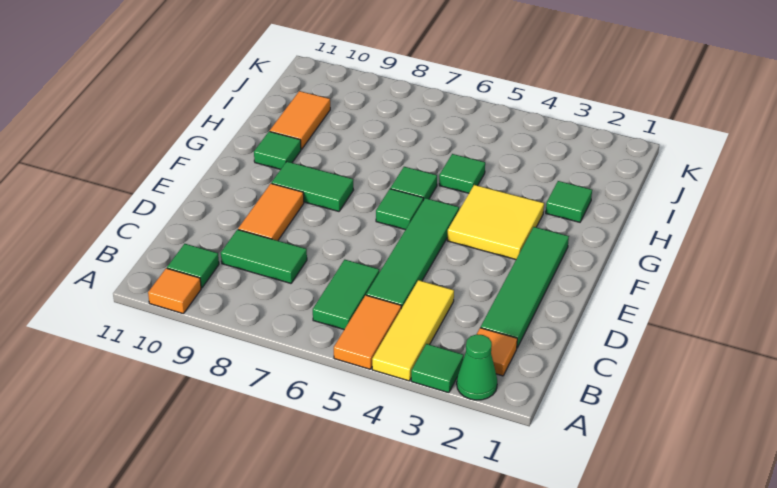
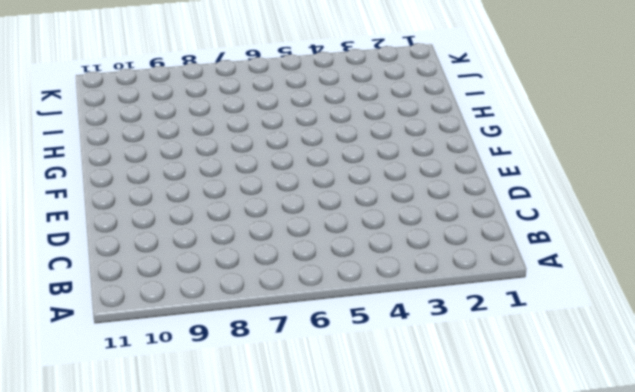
none -> green cone A2 level 1
none -> green tile A3 level 1
none -> yellow tile A4:C4 level 1

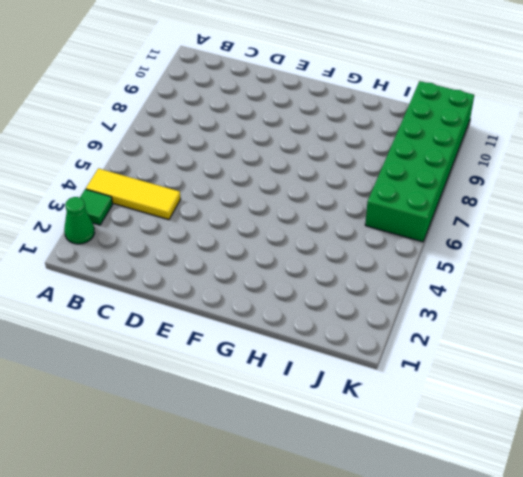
green brick J6:K11 level 1 -> none
none -> orange tile A5:B5 level 1
none -> orange tile A10 level 1
none -> orange tile B2 level 1

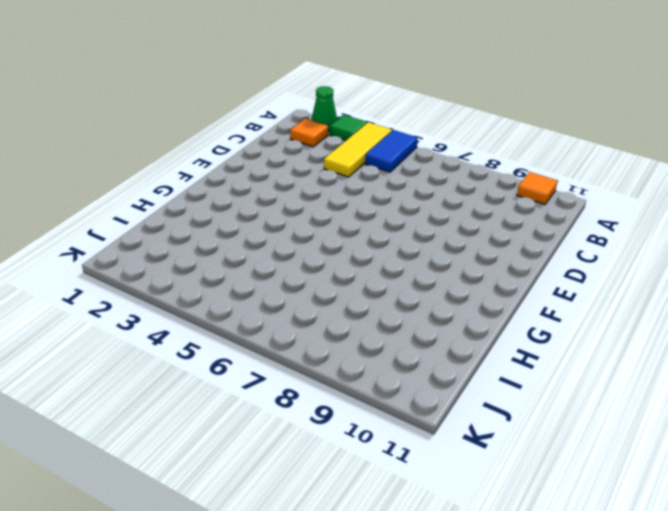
blue tile A5:B5 level 1 -> orange tile A5:B5 level 1
none -> green tile B6:C6 level 1
none -> green tile B10 level 1
none -> green tile C2:F2 level 1

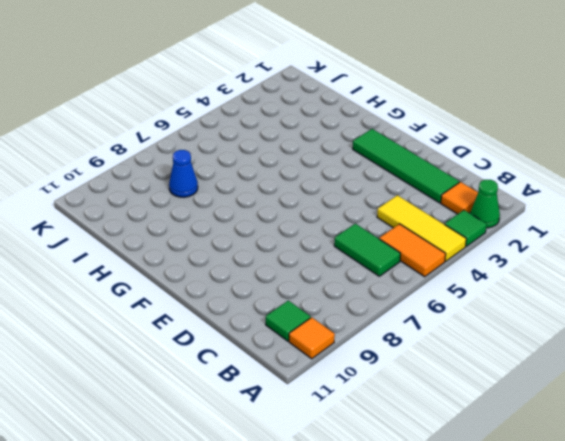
blue cone I8 level 1 -> none
none -> green tile C5:F5 level 1
none -> green tile C8:C9 level 1
none -> orange tile D9:E9 level 1

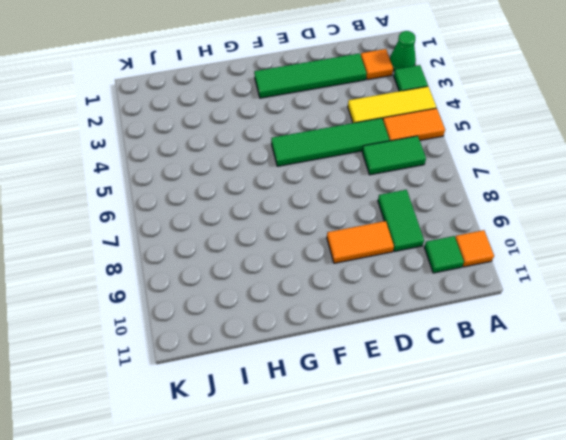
none -> yellow tile F3:G4 level 1
none -> green tile F6 level 1
none -> green tile F8:F9 level 1

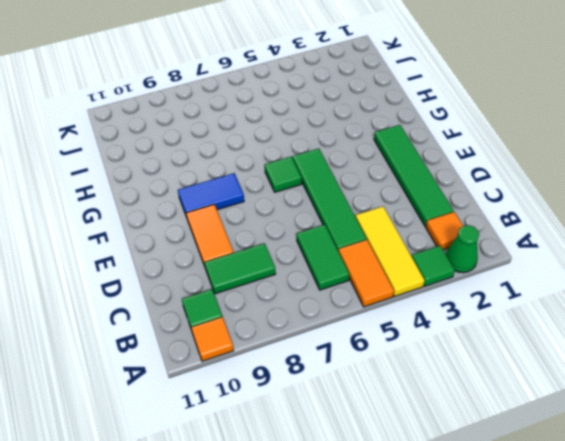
blue tile F8:F9 level 1 -> green tile F8:F9 level 1
none -> yellow tile F3:G4 level 1
none -> green tile G6 level 1
none -> green tile G10 level 1

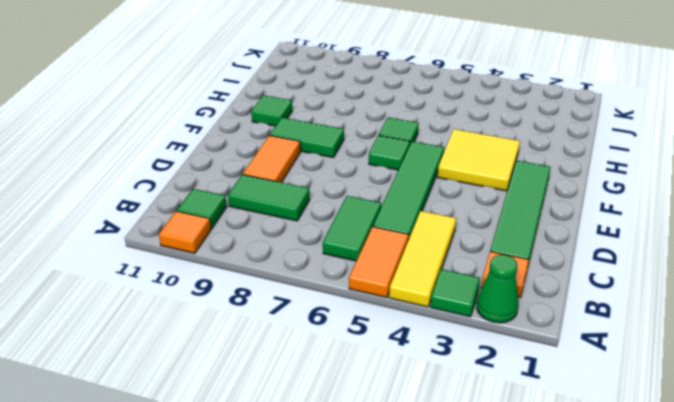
none -> green tile H2 level 1
none -> green tile H5 level 1
none -> orange tile H10:I10 level 1

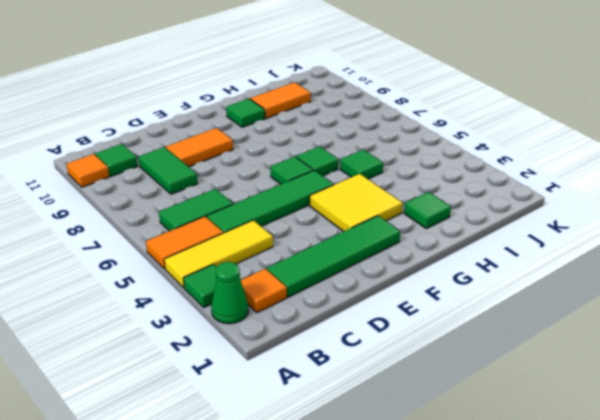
none -> green tile F8:F9 level 1

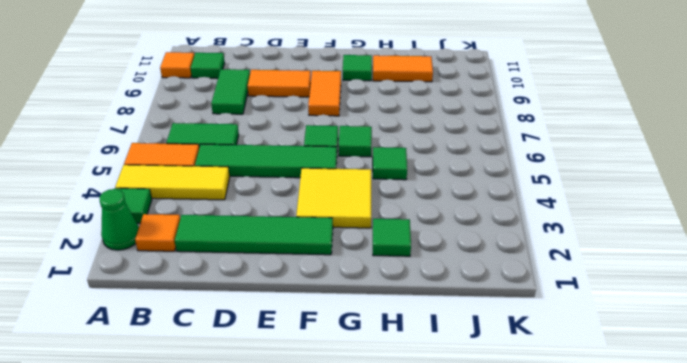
orange tile F8:F9 level 1 -> green tile F8:F9 level 1

